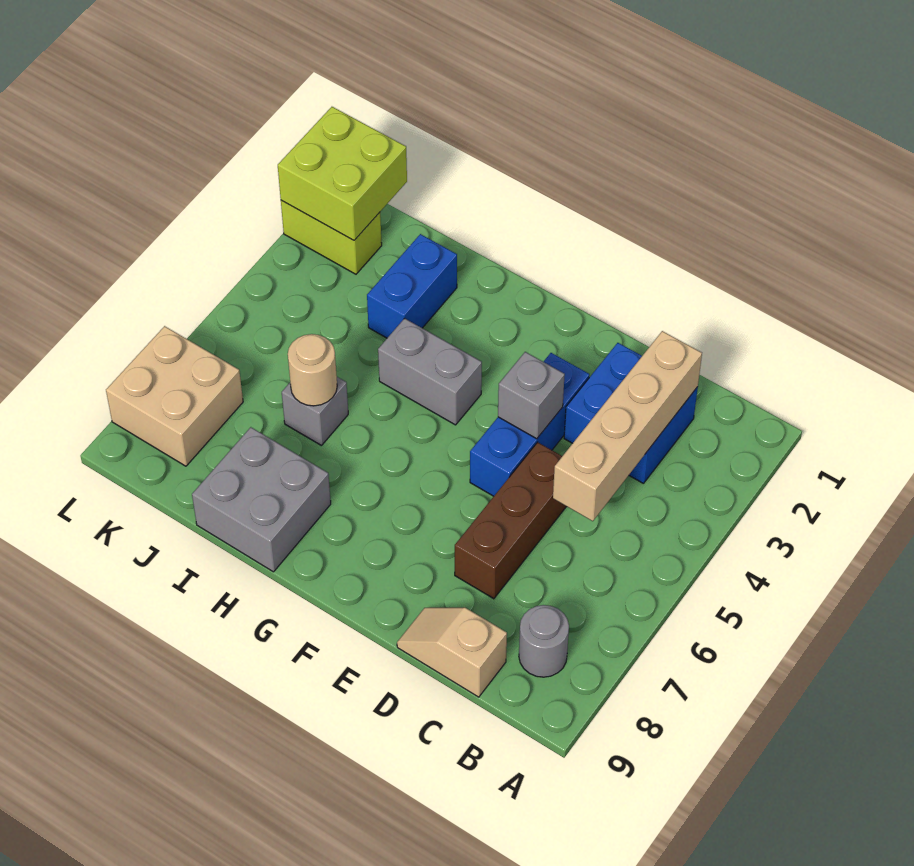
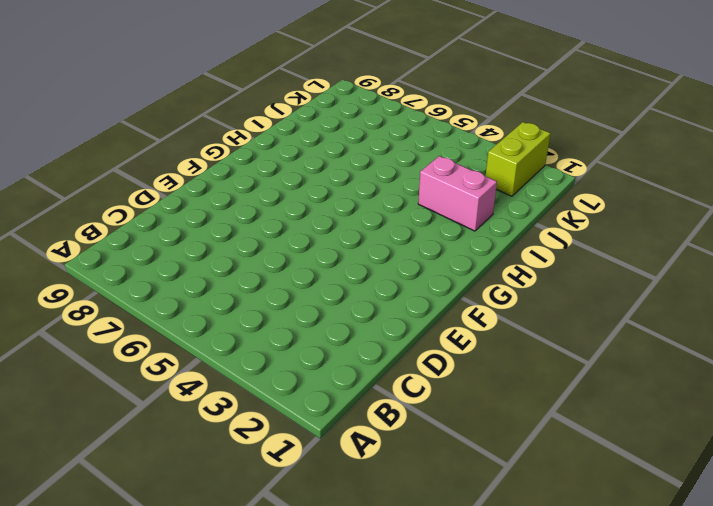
pink brick I2:I3 level 1 -> blue brick I2:I3 level 1
none -> grey round brick B8 level 1
none -> blue brick C2:D3 level 1
none -> tan slope C9:D9 level 1 top C

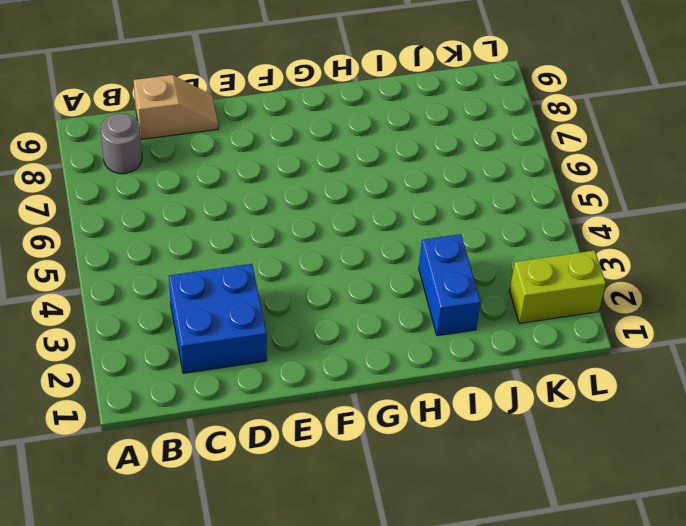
none -> brown brick D5:D7 level 1
none -> blue brick E3:E5 level 1
none -> grey brick G4:H4 level 1

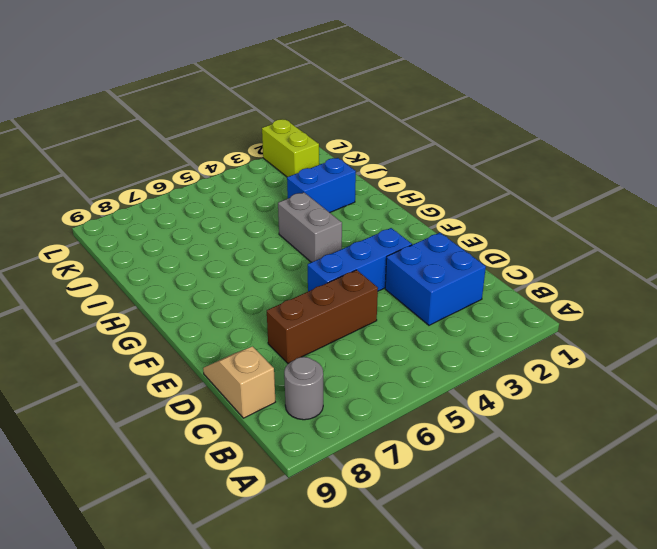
none -> grey brick H8:I9 level 1
none -> grey brick I6 level 1
none -> tan brick K7:L8 level 1

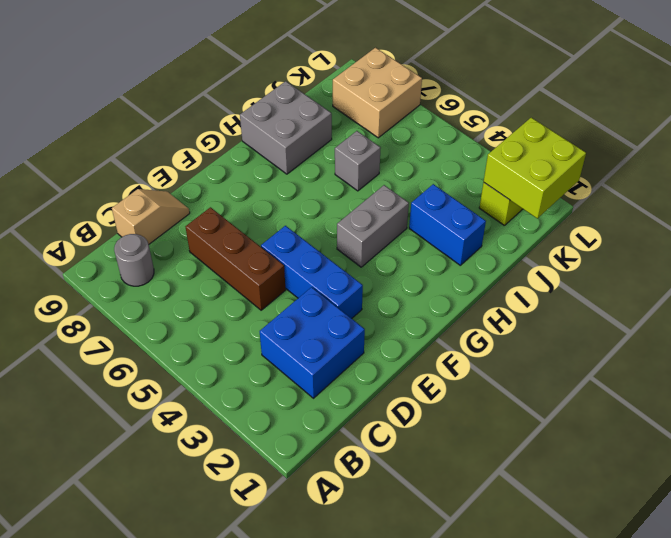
none -> tan brick C2:C5 level 2
none -> grey brick E4 level 2
none -> tan round brick I6 level 2

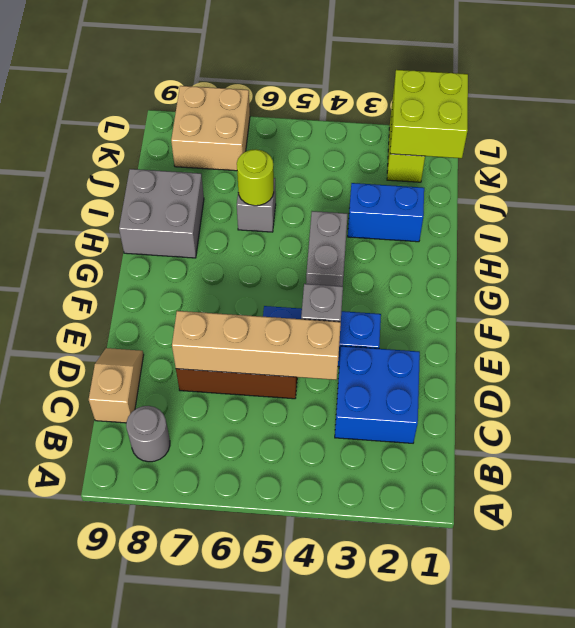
tan brick D4:D7 level 2 -> tan brick C2:C5 level 2
lime round brick I6 level 2 -> tan round brick I6 level 2

